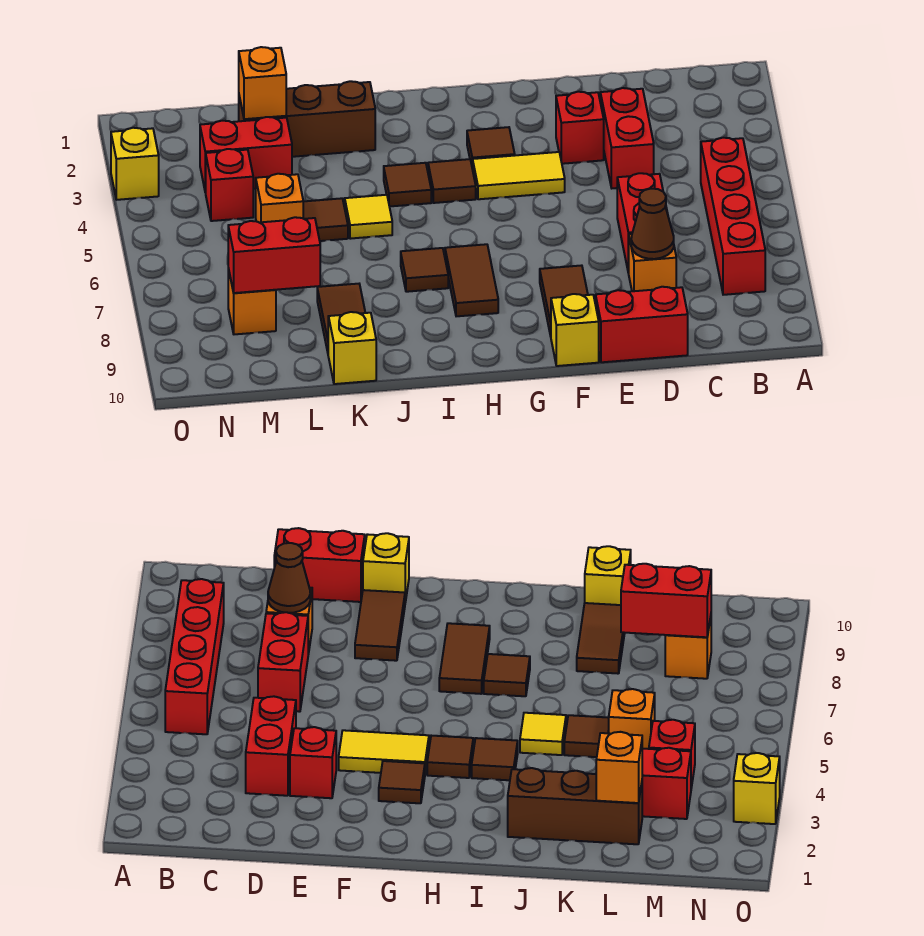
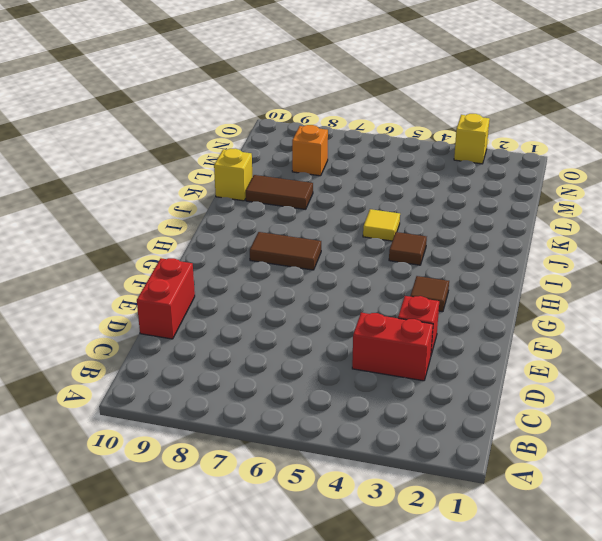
none -> red brick B5:B8 level 1
none -> red brick D6:D7 level 1
none -> orange brick D8 level 1

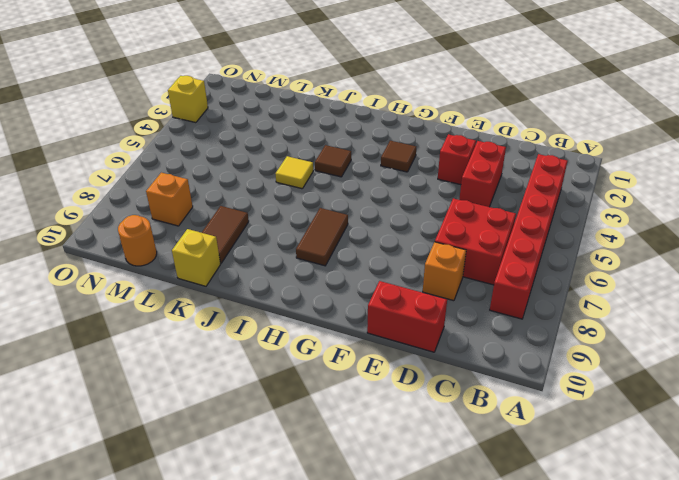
red brick B3:B8 level 1 -> red brick B5:B8 level 1
red brick C6:D7 level 1 -> red brick D6:D7 level 1
orange round brick M10 level 1 -> none
none -> yellow tile F4:G4 level 1
none -> brown tile F8:F9 level 1
none -> yellow brick F10 level 1

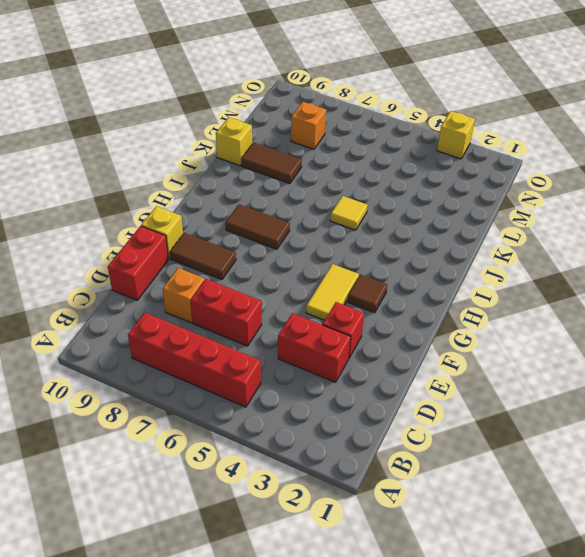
none -> brown tile H4 level 1
none -> brown tile I4 level 1
none -> brown tile I7 level 1

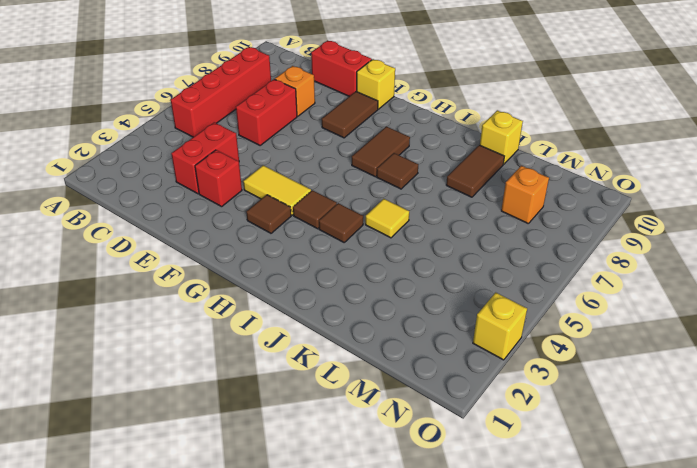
none -> brown brick J2:L2 level 1
none -> brown tile K5 level 1
none -> red brick L3:M3 level 1

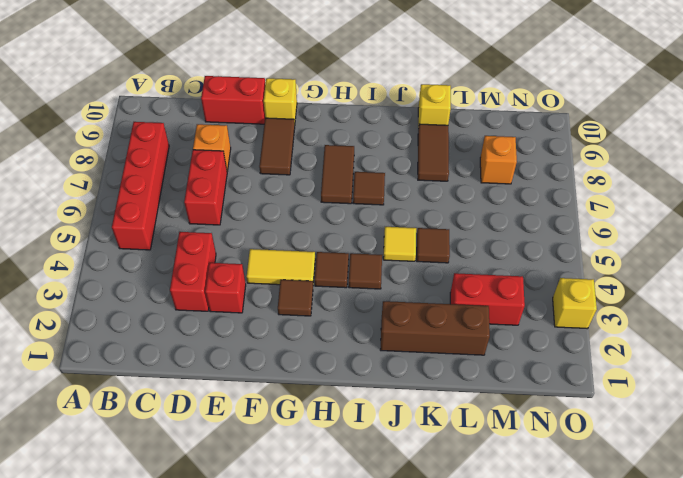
none -> orange brick L5 level 1
none -> red brick M4 level 1
none -> brown cone D8 level 2

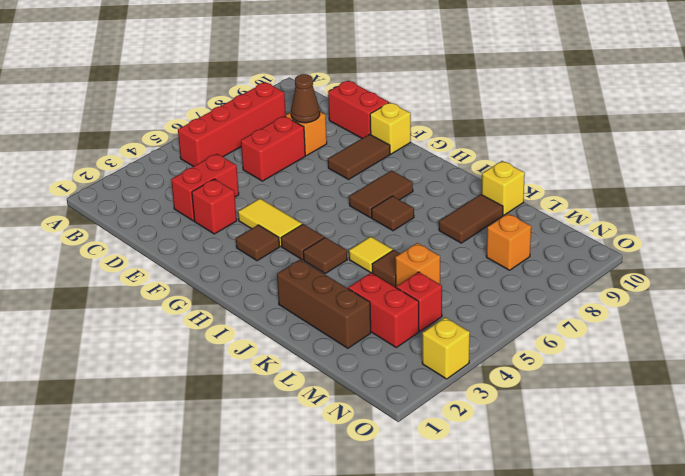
none -> orange brick L2 level 2
none -> red brick L8:M8 level 2

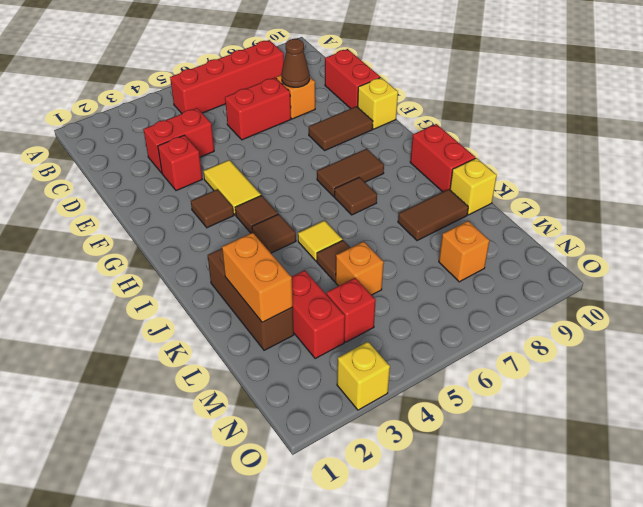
red brick I10:J10 level 1 -> red brick L8:M8 level 2
orange brick K2:L2 level 2 -> orange brick L2 level 2

